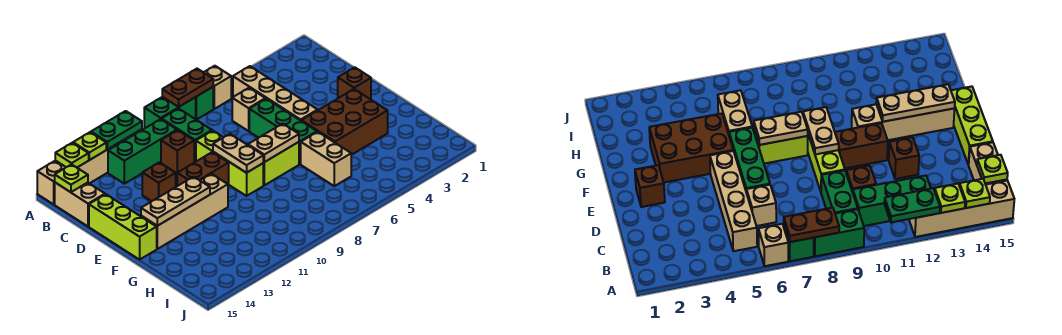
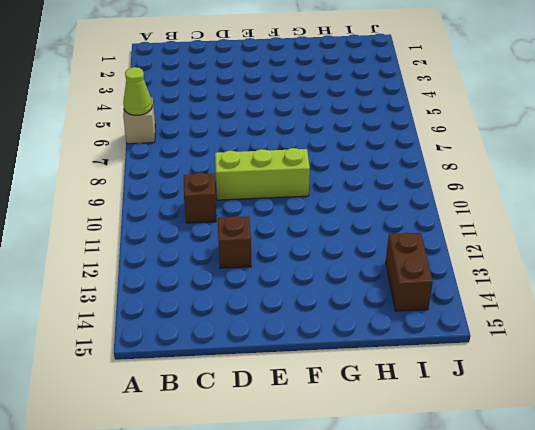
lime cone A6 level 2 -> none
brown brick I13:I14 level 1 -> brown brick E10:E11 level 1
none -> green brick A7 level 1
none -> green brick A8:A9 level 1
none -> tan brick A12:A15 level 1

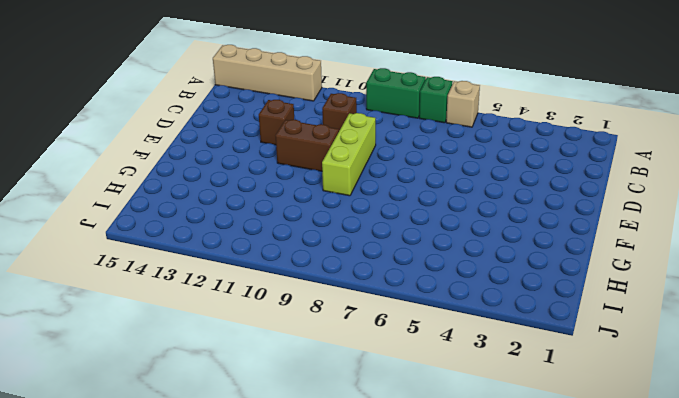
none -> tan brick B5:E5 level 1
none -> green brick B9:C9 level 1
none -> green brick B10:B12 level 1

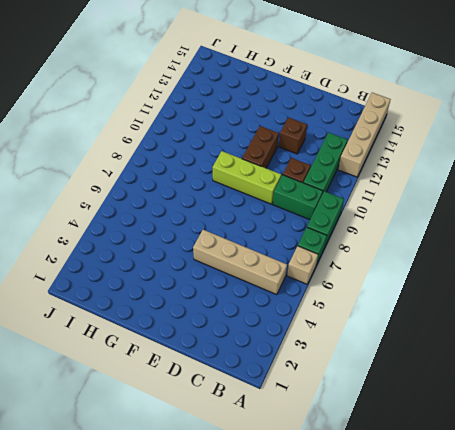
none -> tan brick B15:C15 level 1
none -> tan brick C6 level 1
none -> green brick D6:F6 level 1

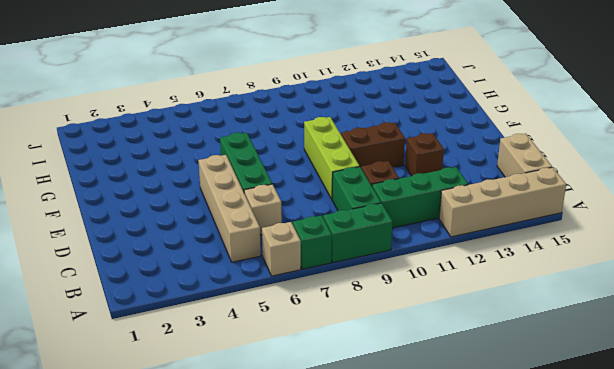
none -> lime brick D15:F15 level 1
none -> brown brick E2 level 1
none -> brown brick F3:G5 level 1

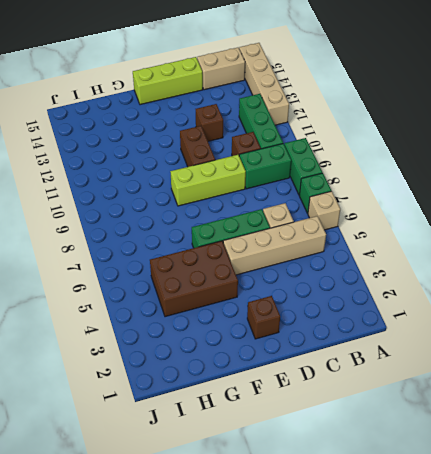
brown brick F4:H5 level 1 -> brown brick F3:G5 level 1
none -> lime brick F7:F8 level 1
none -> tan brick F11:F14 level 1
none -> tan brick G6:H6 level 1

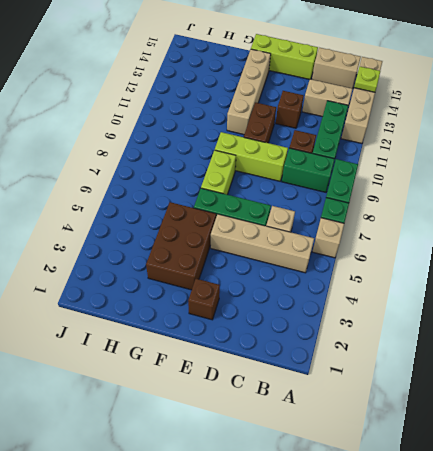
tan brick B13:C13 level 1 -> tan brick G6:H6 level 1
none -> brown plate A7:A8 level 2
none -> green plate A11:A12 level 2
none -> lime plate A13 level 2

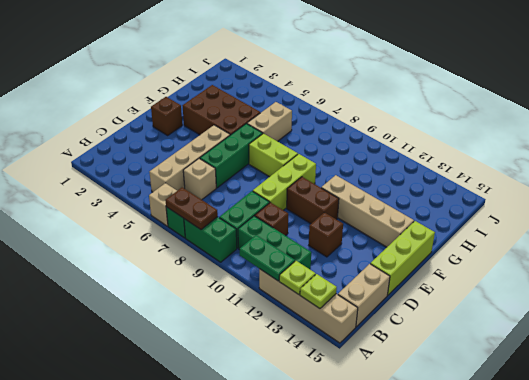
none -> lime plate B15 level 2
none -> tan plate E9:F9 level 2
none -> tan plate F7:F8 level 2

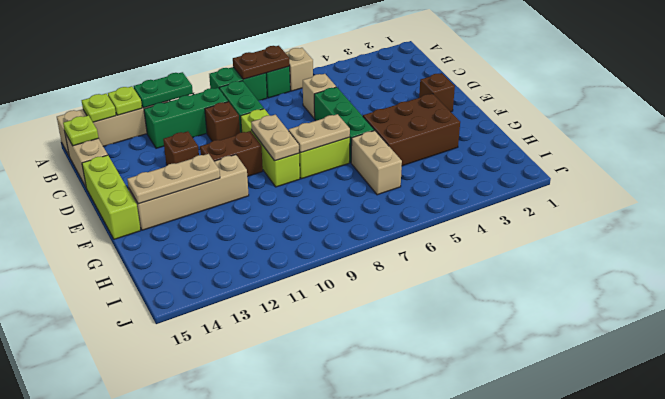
none -> tan brick B5:E5 level 1

